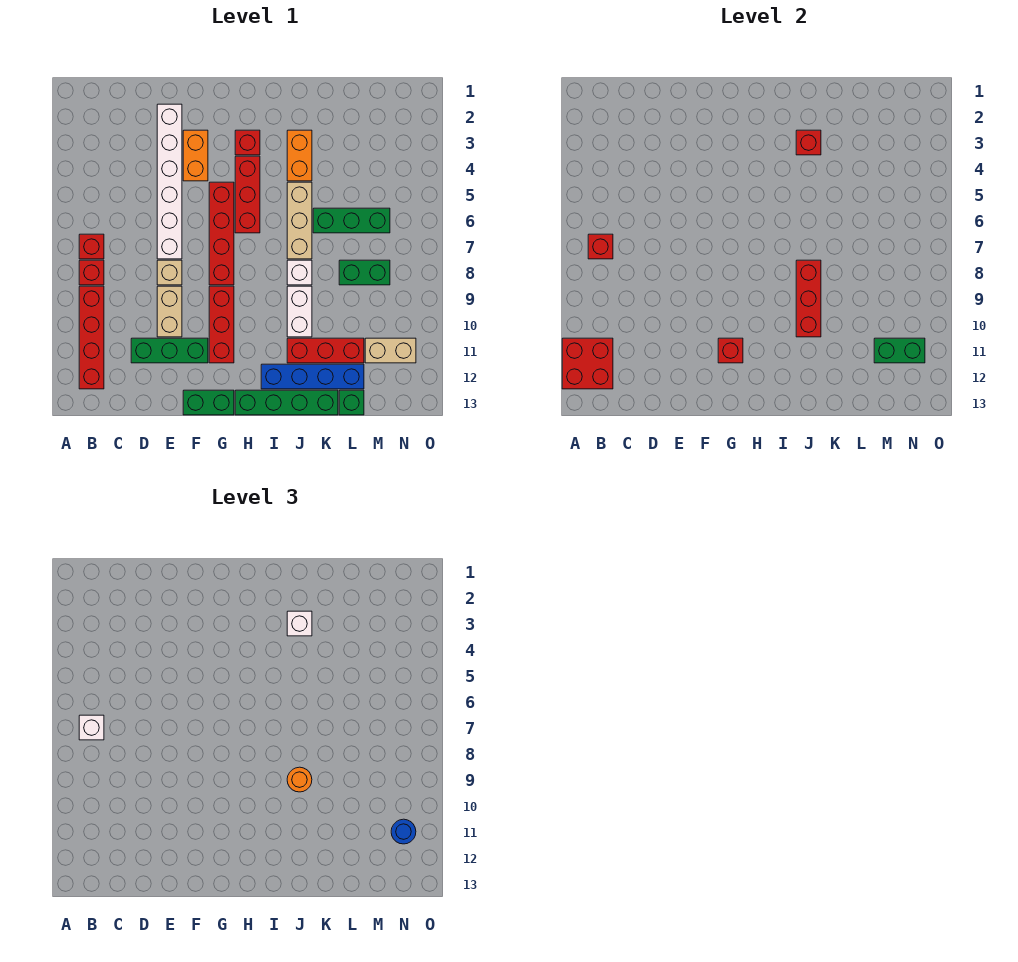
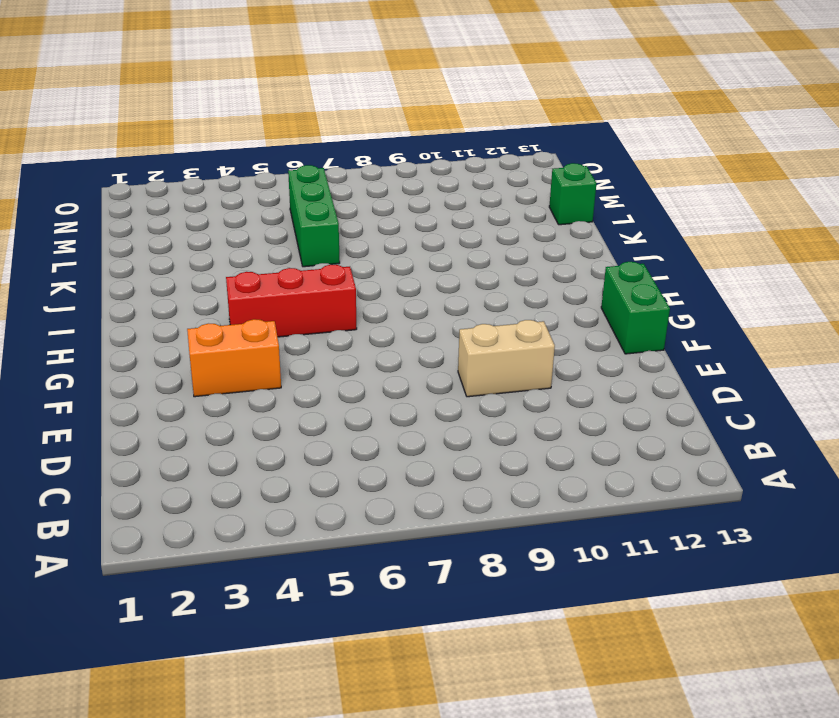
none -> red brick B7 level 1
none -> red brick B8 level 1
none -> red brick B9:B12 level 1
none -> green brick D11:F11 level 1

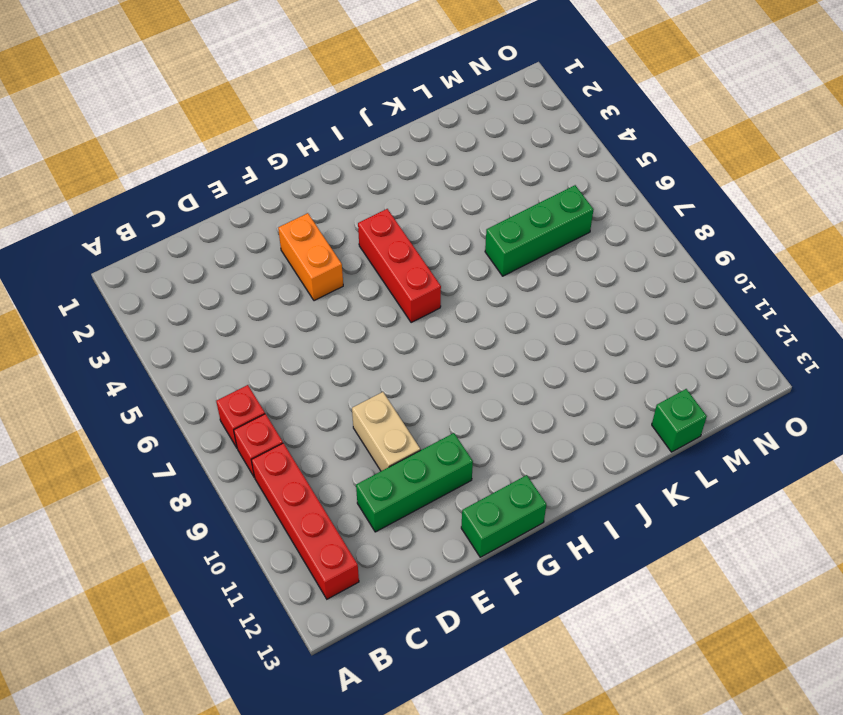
none -> white brick E2:E7 level 1
none -> tan brick E8 level 1
none -> red brick G5:G8 level 1
none -> red brick G9:G11 level 1

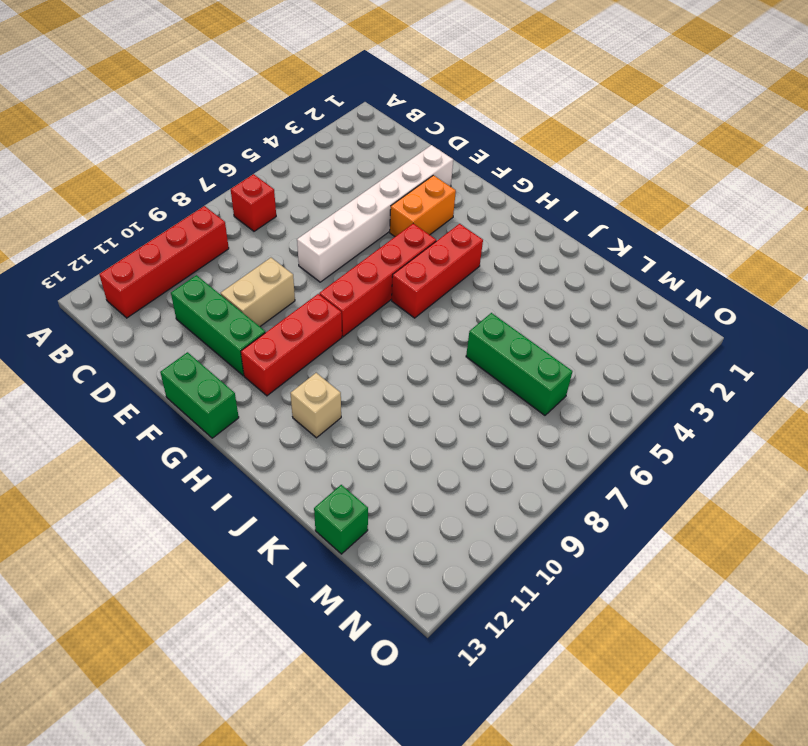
tan brick I11 level 1 -> tan brick E8 level 1
none -> red brick B8 level 1
none -> red brick H3 level 1
none -> green brick H13:K13 level 1
none -> blue brick I12:L12 level 1

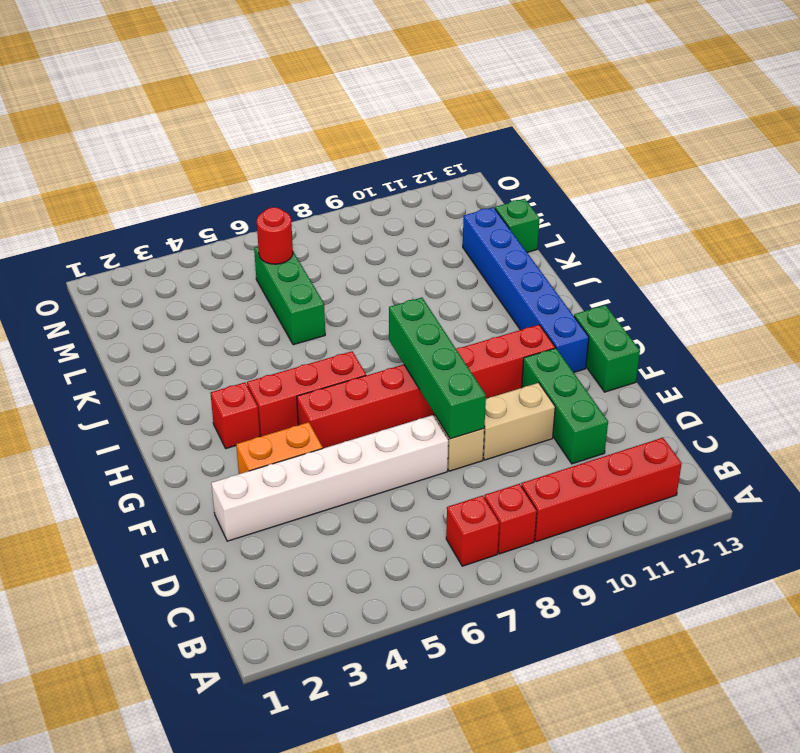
green brick E8:H8 level 2 -> green brick H13:K13 level 1
blue brick G12:L12 level 1 -> blue brick I12:L12 level 1
red round brick M6 level 2 -> none
none -> orange brick J3:J4 level 1
none -> tan brick J5:J7 level 1
none -> white brick J8 level 1
none -> white brick J9:J10 level 1

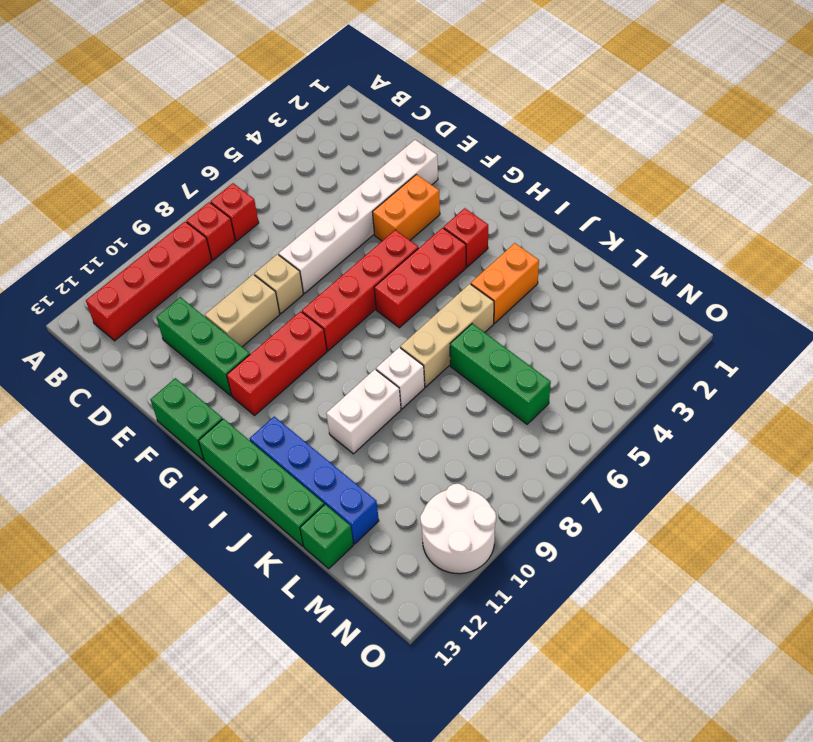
white round brick N10:O11 level 1 -> tan brick M11:N11 level 1
none -> red brick J11:L11 level 1
none -> green brick L8:M8 level 1
none -> red brick A11:B12 level 2
none -> red brick B7 level 2

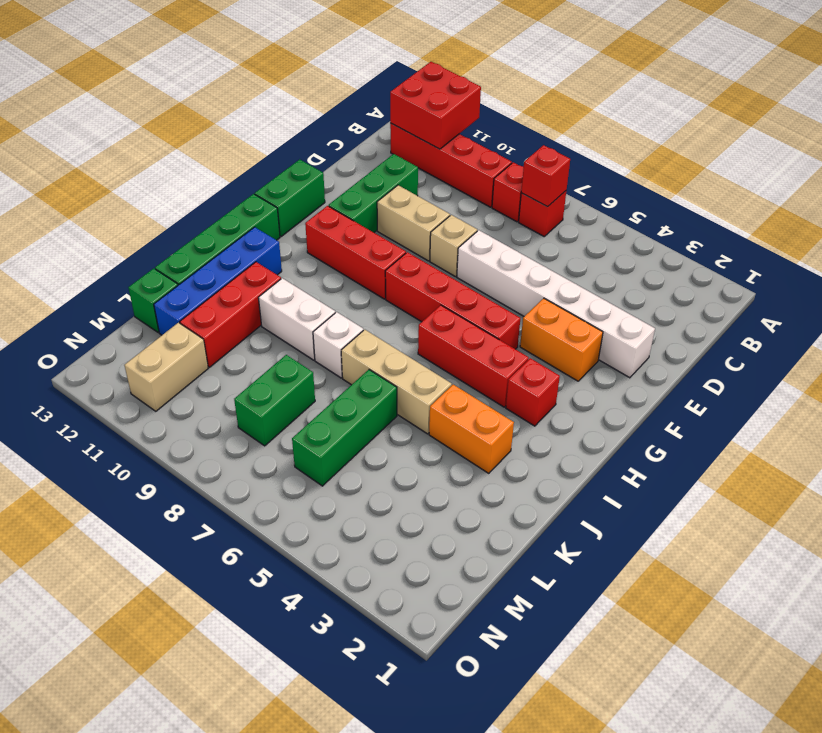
none -> red brick G11 level 2
none -> red brick J3 level 2
none -> red brick J8:J10 level 2
none -> green brick M11:N11 level 2

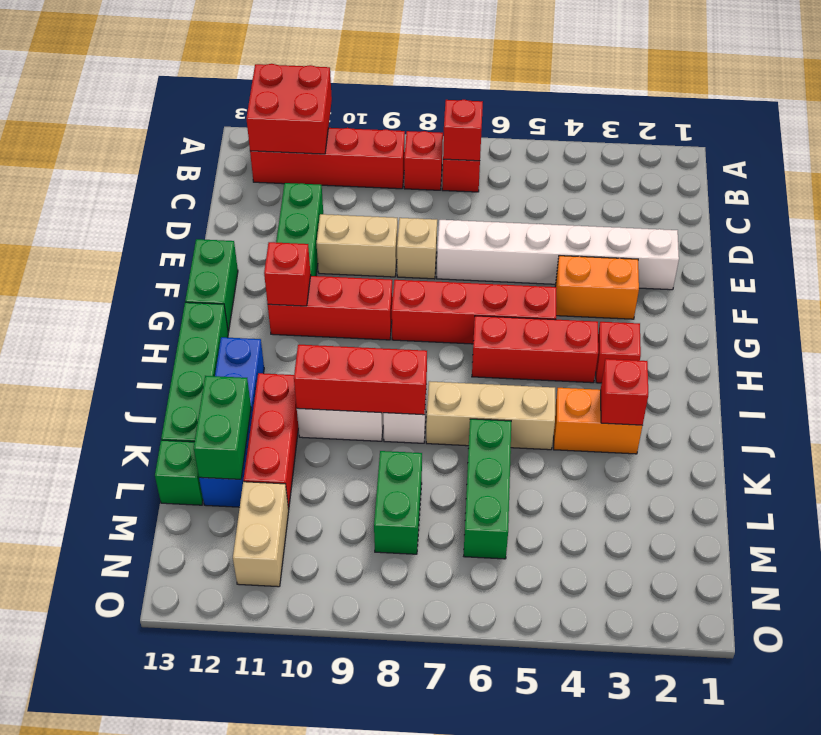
green brick K12:L12 level 2 -> green brick M11:N11 level 2
none -> white brick B7 level 3
none -> white brick J3 level 3
none -> orange round brick J9 level 3
none -> blue round brick N11 level 3

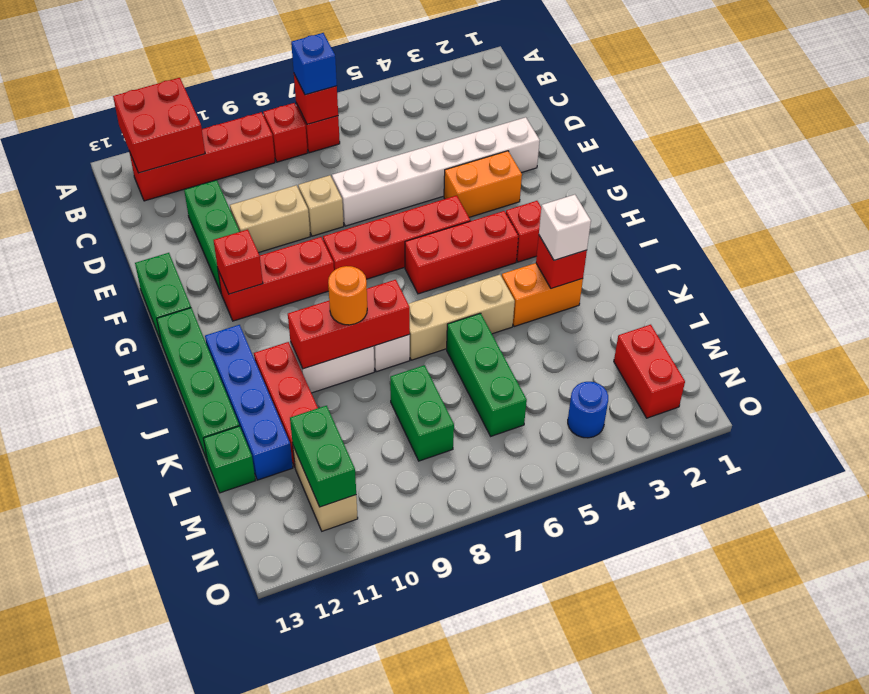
blue brick B7 level 3 -> white brick B7 level 3
red brick M2:N2 level 1 -> none
blue round brick N4 level 1 -> blue round brick N11 level 3

